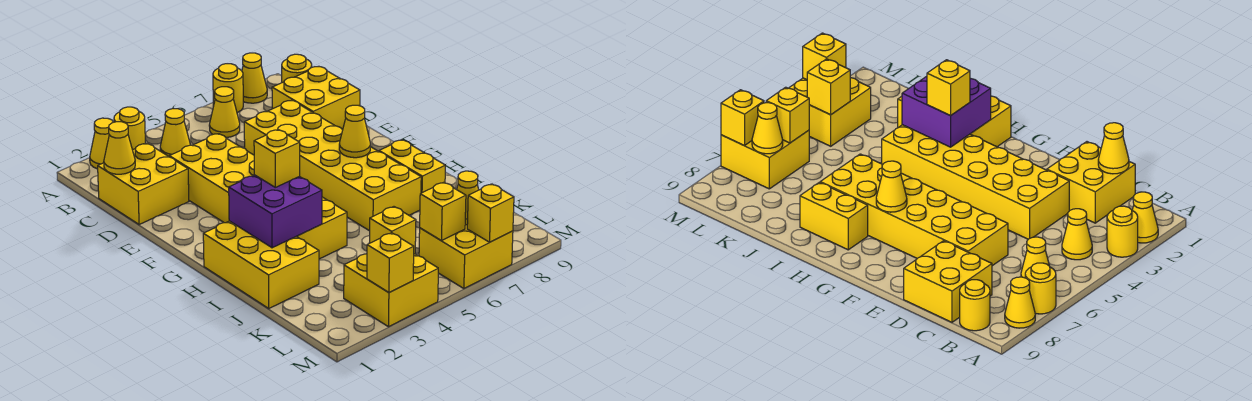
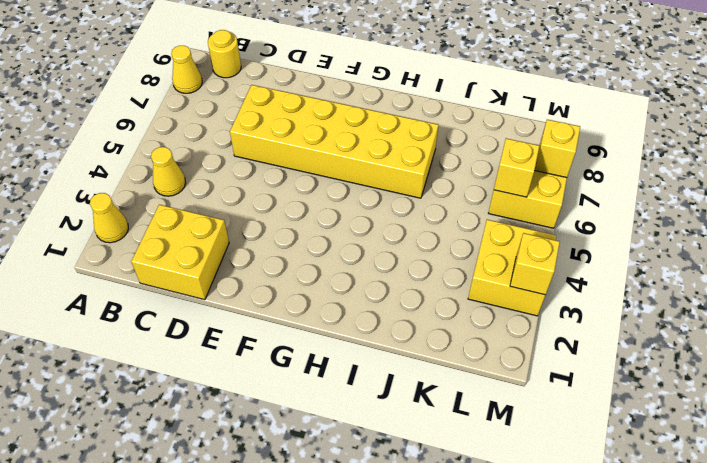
none -> yellow round brick A3 level 1
none -> yellow round brick A7 level 1
none -> yellow cone B6 level 1

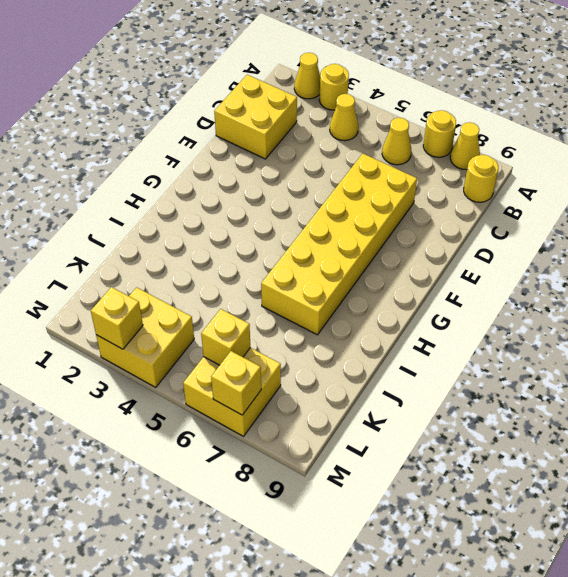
none -> yellow brick C8:D9 level 1
none -> yellow brick D3:I4 level 1
none -> yellow brick H1:J2 level 1

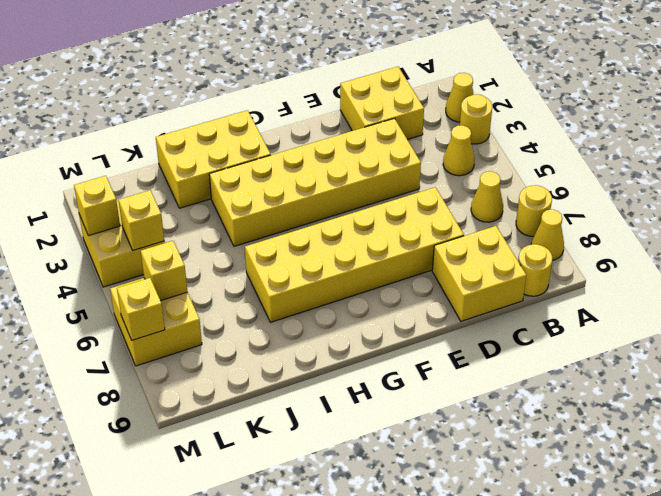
none -> yellow brick H8:I8 level 1
none -> yellow cone C1 level 2
none -> yellow cone G7 level 2

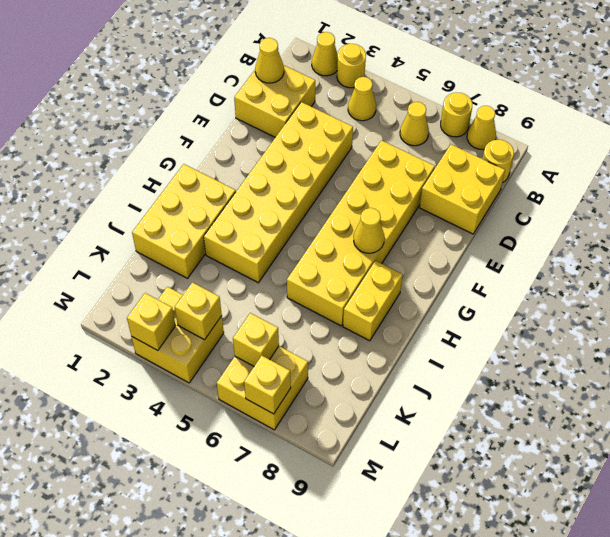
none -> purple brick H2:I3 level 2
none -> yellow cone L7 level 2
none -> yellow brick H3 level 3

